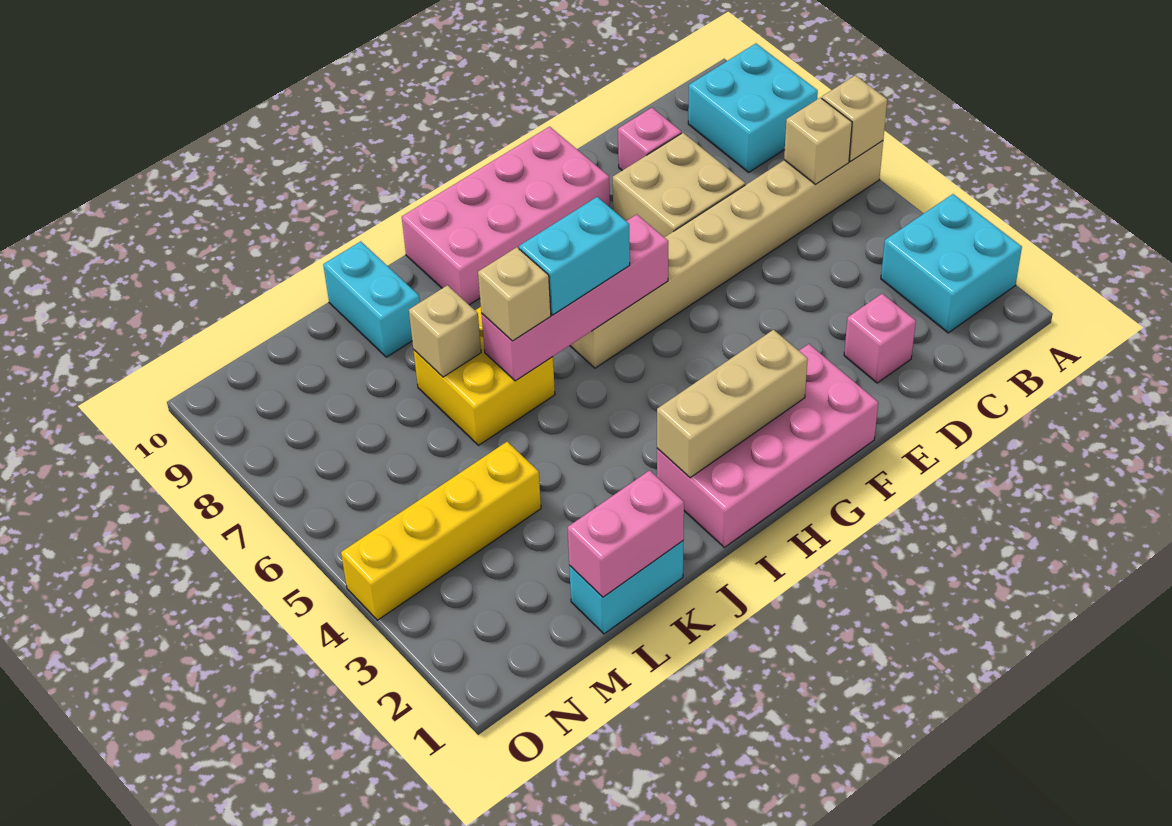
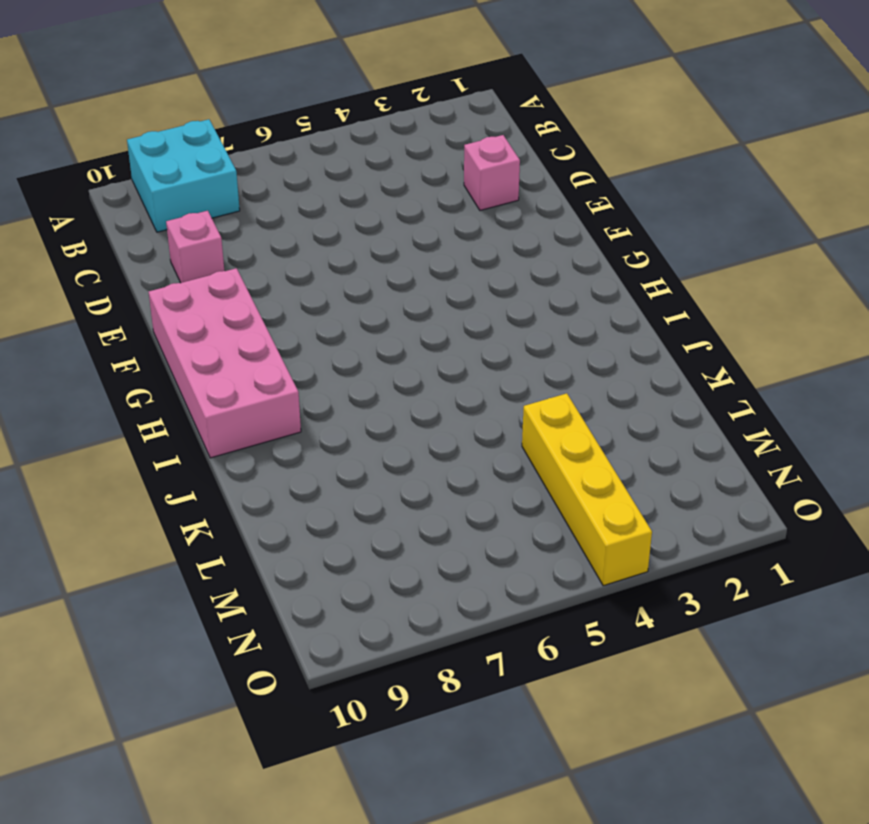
none -> cyan brick A2:B3 level 1
none -> tan brick A6:H6 level 1
none -> tan brick D7:E8 level 1

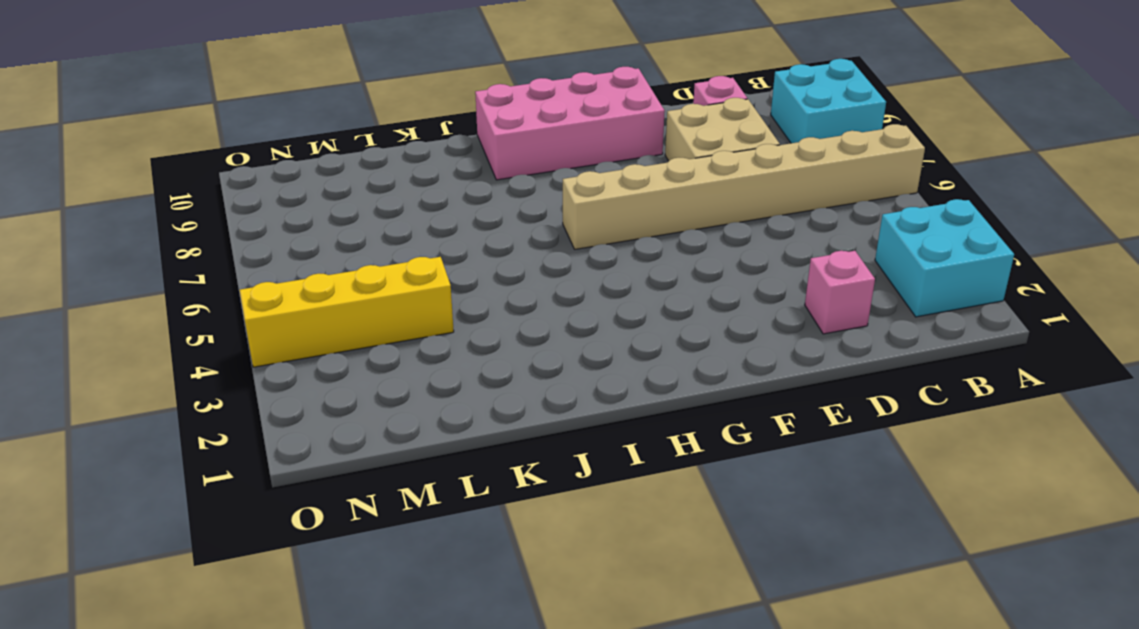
none -> pink brick F1:I2 level 1
none -> yellow brick J6:K7 level 1
none -> cyan brick K1:L1 level 1

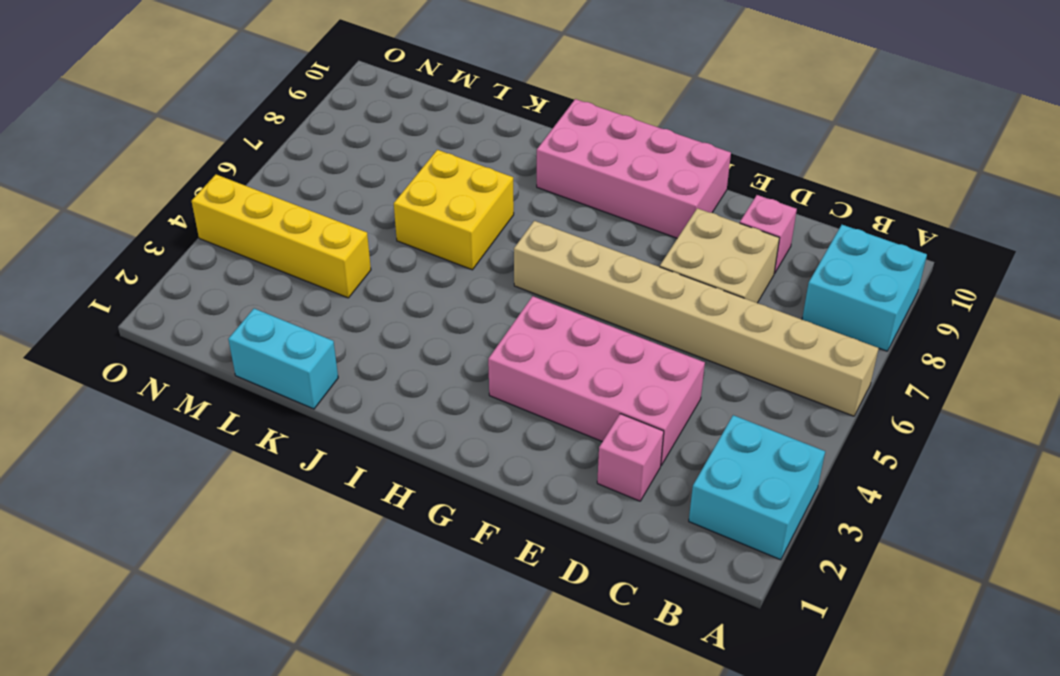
pink brick D3:G4 level 1 -> pink brick F1:I2 level 1
none -> cyan brick K9:K10 level 1
none -> tan brick A6 level 2
none -> tan brick B6 level 2

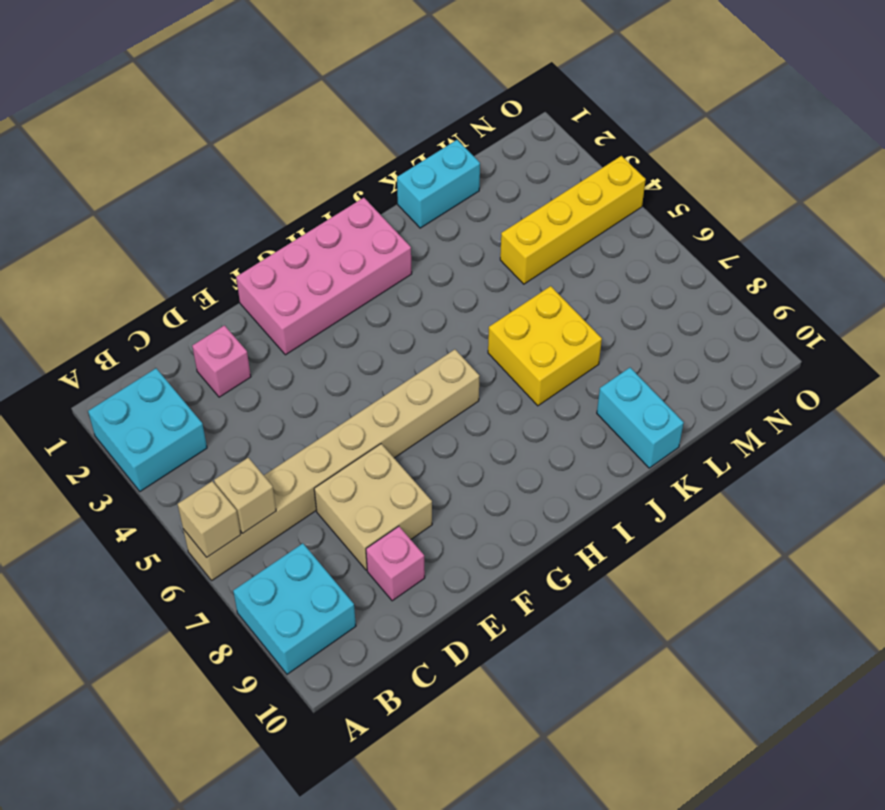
none -> pink brick F9:I10 level 1
none -> tan brick G2:I2 level 2
none -> pink brick G6:J6 level 2

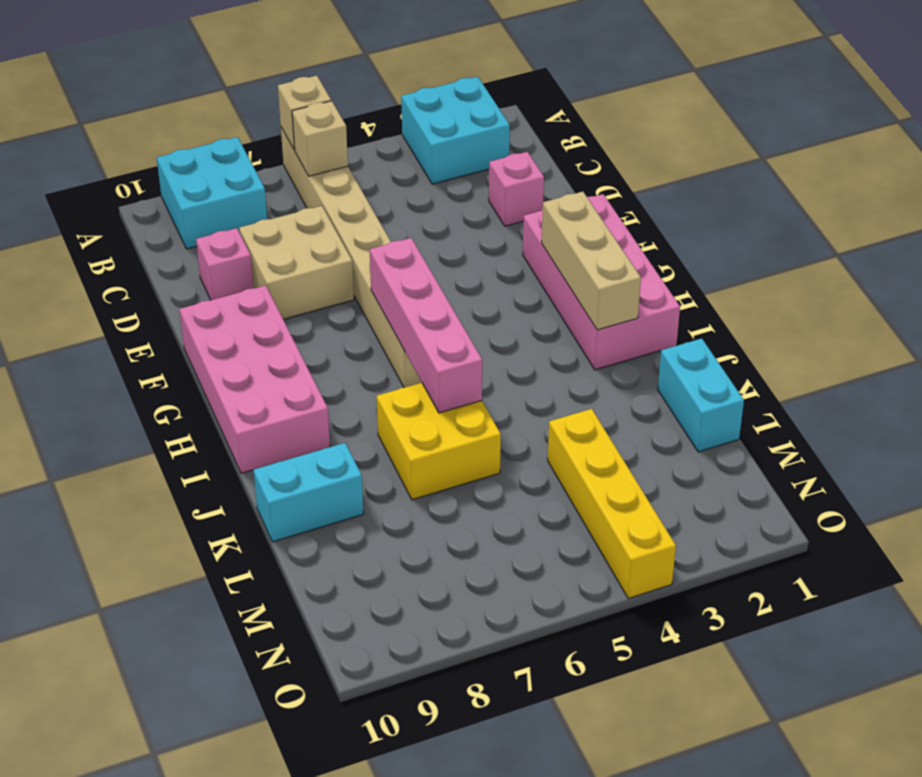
none -> pink brick K1:L1 level 2
none -> tan brick K7 level 2
none -> cyan brick H6:I6 level 3

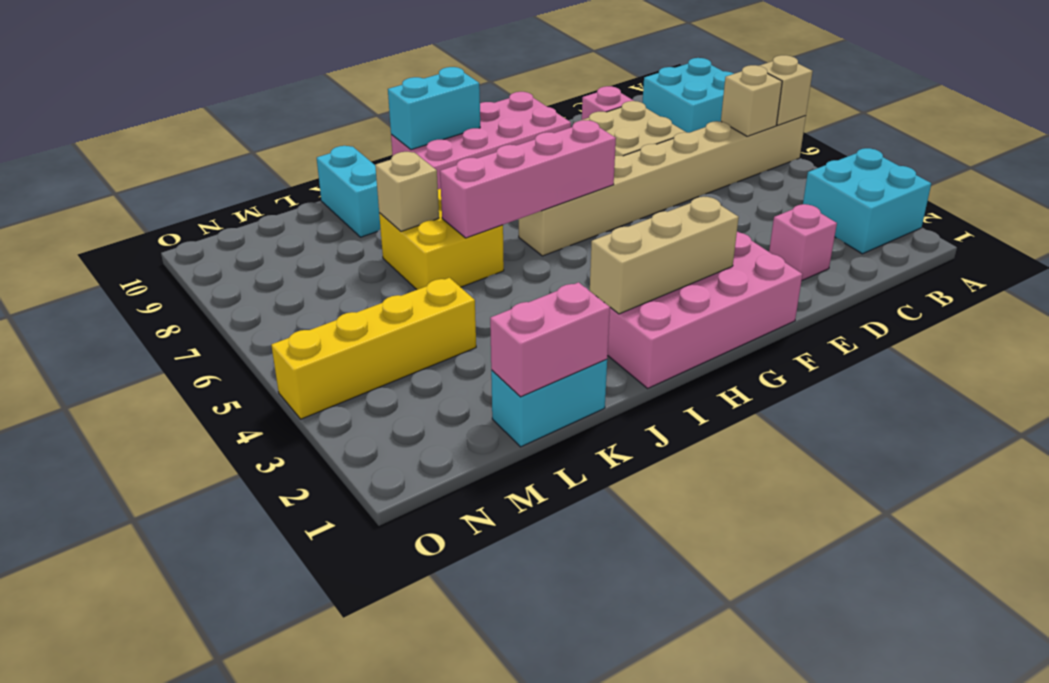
cyan brick H10:I10 level 2 -> cyan brick H6:I6 level 3
none -> tan brick J6 level 3

